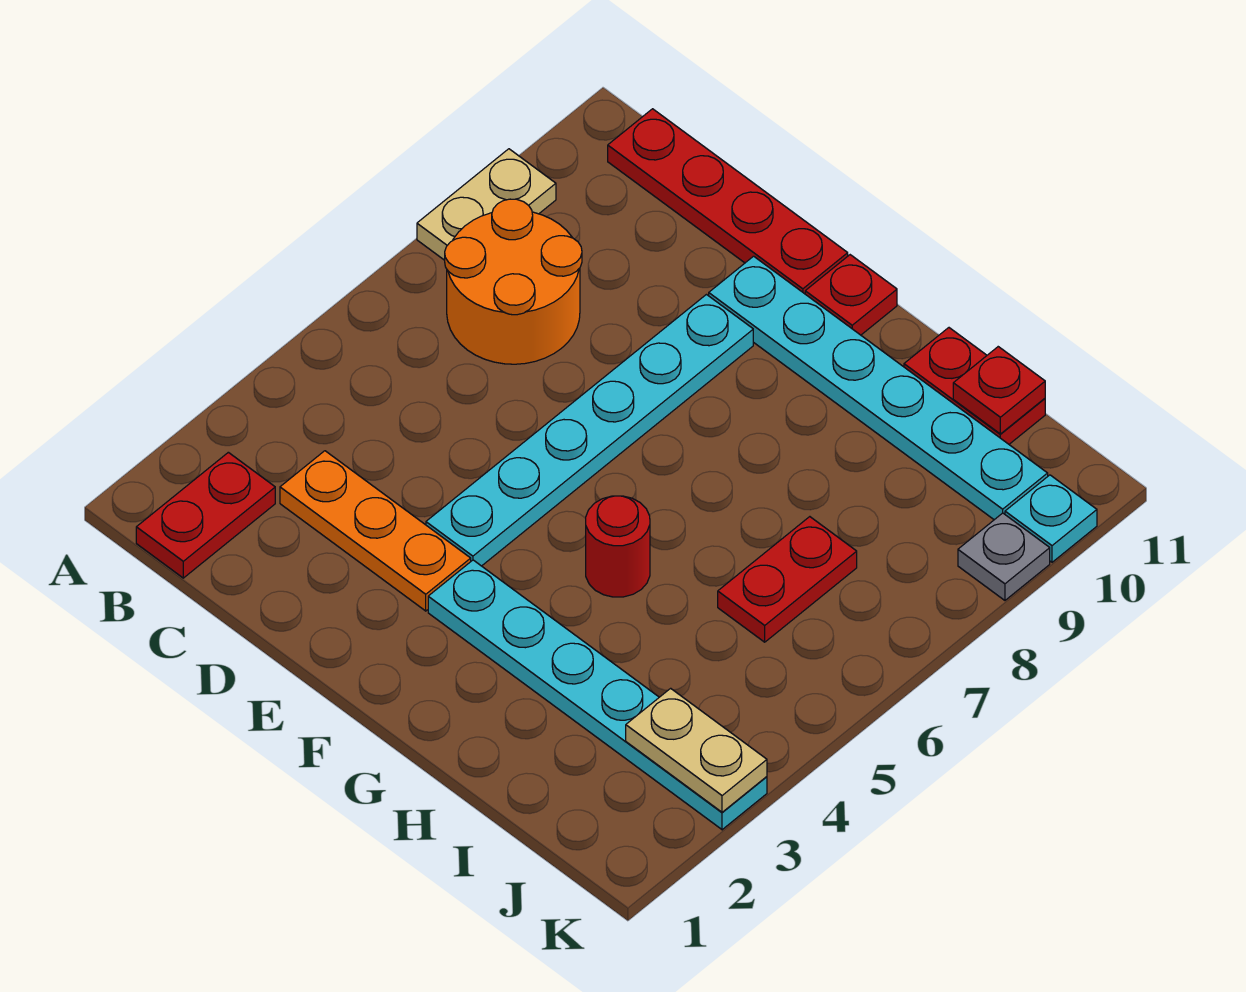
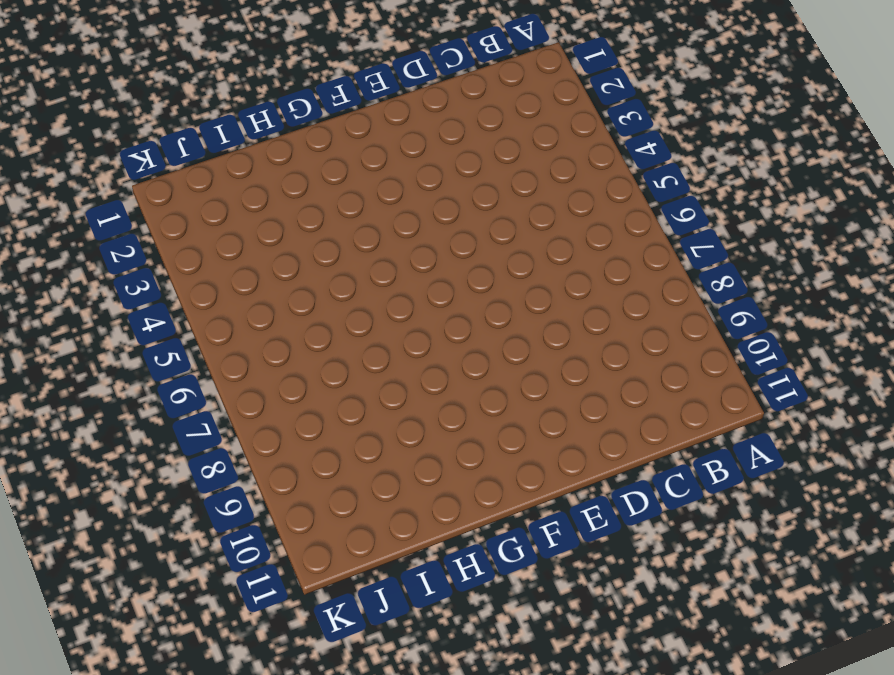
none -> tan plate A8:A9 level 1
none -> red plate B1:B2 level 1
none -> orange round brick B7:C8 level 1

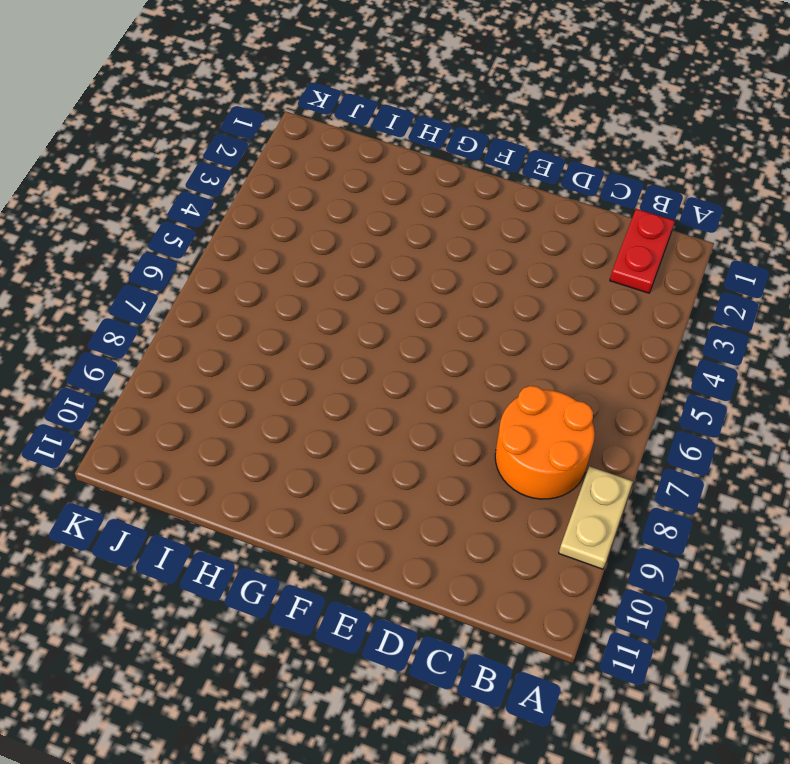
none -> red plate B11:E11 level 1
none -> orange plate C3:E3 level 1
none -> cyan plate E4:E9 level 1

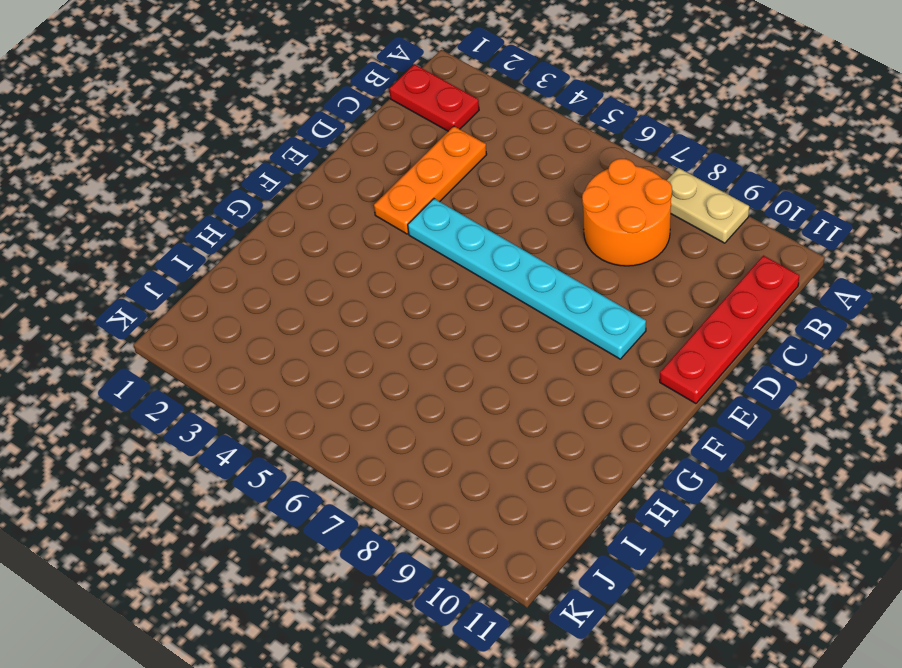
none -> cyan plate E10:J10 level 1
none -> cyan plate F3:K3 level 1
none -> red plate F11 level 1

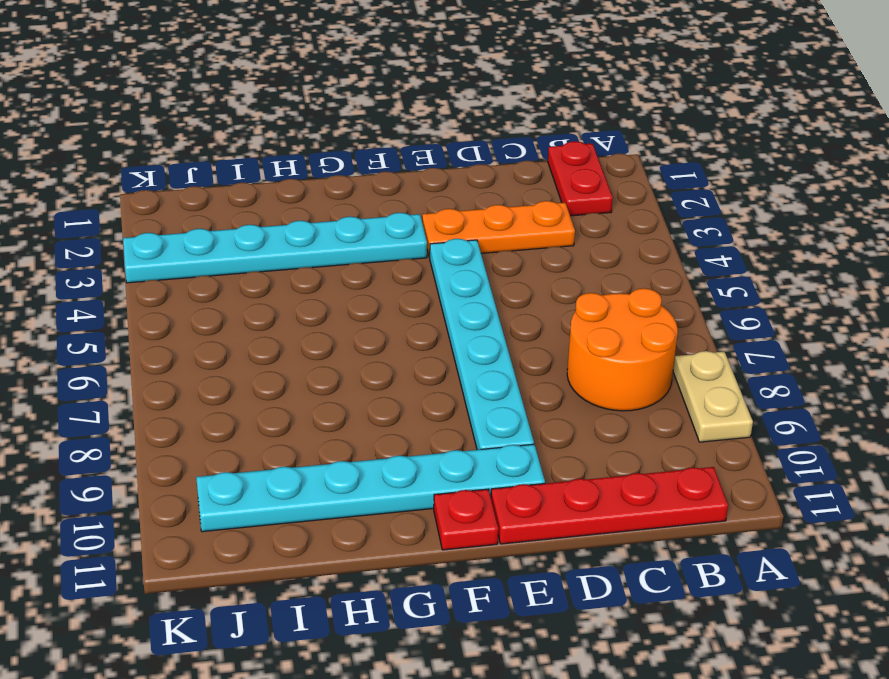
none -> red round brick G5 level 1
none -> red plate H11:I11 level 1
none -> red plate I6:I7 level 1

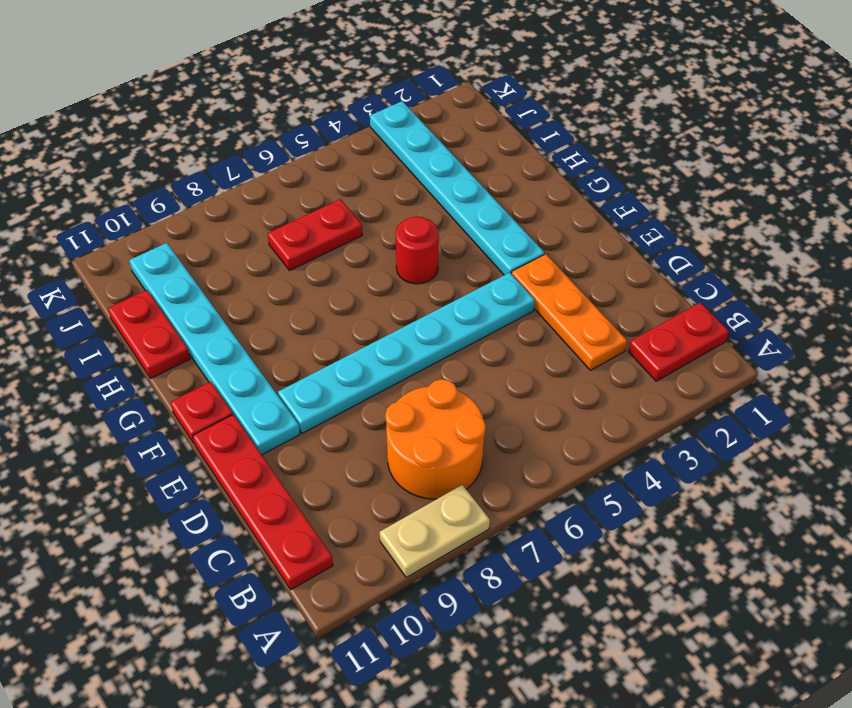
none -> grey plate K9 level 1
none -> cyan plate K10 level 1
none -> red plate I11 level 2

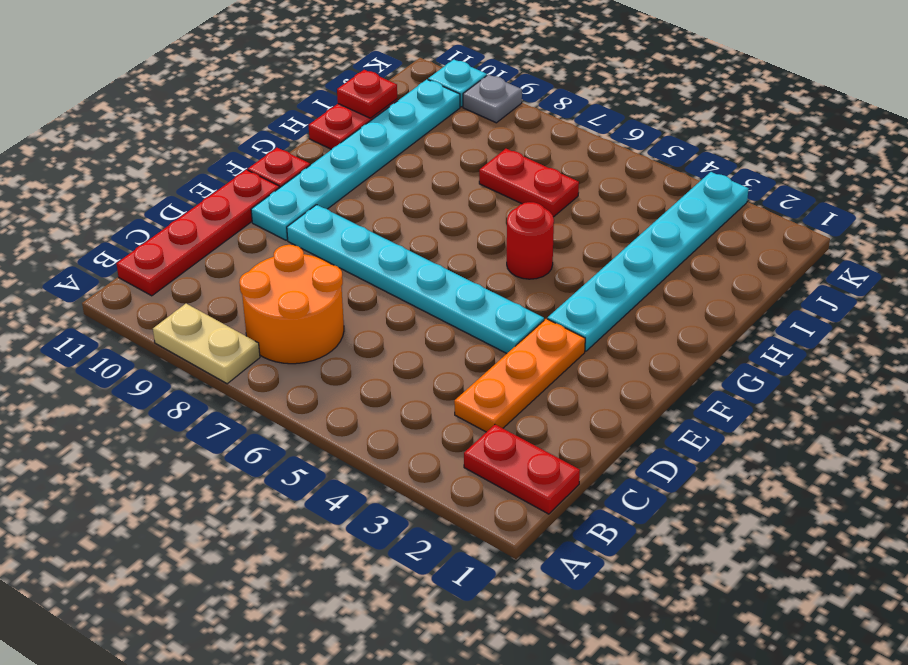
none -> tan plate J3:K3 level 2

